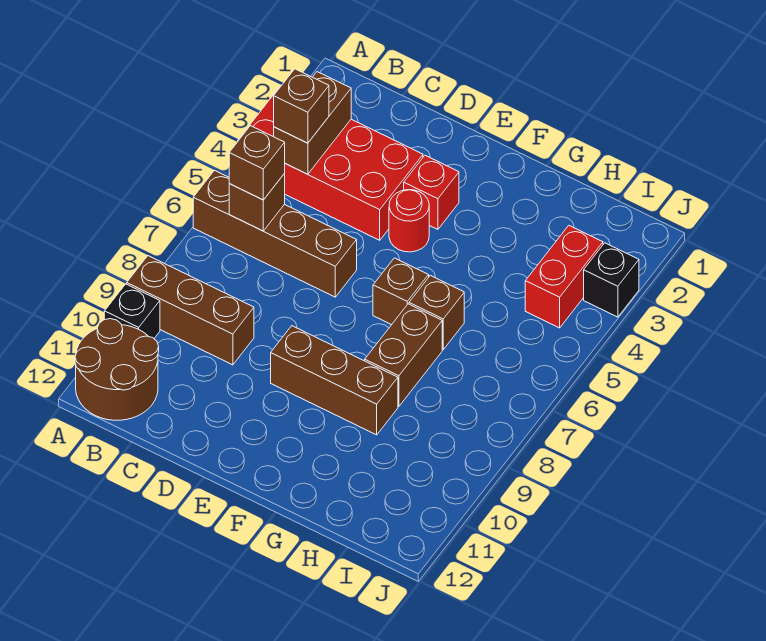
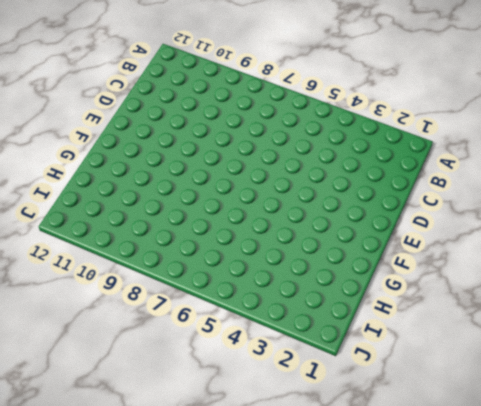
none -> red brick A3:D4 level 1
none -> brown brick A6:D6 level 1
none -> brown brick A9:C9 level 1

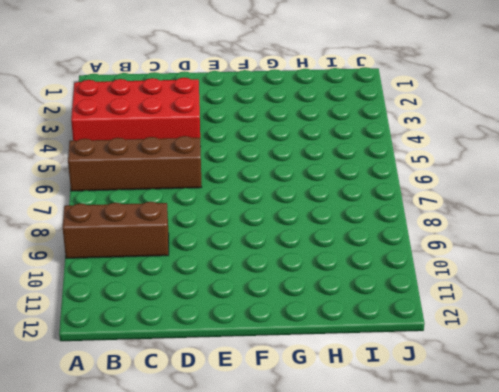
none -> black brick A10 level 1
none -> brown round brick A11:B12 level 1
none -> red brick E3 level 1

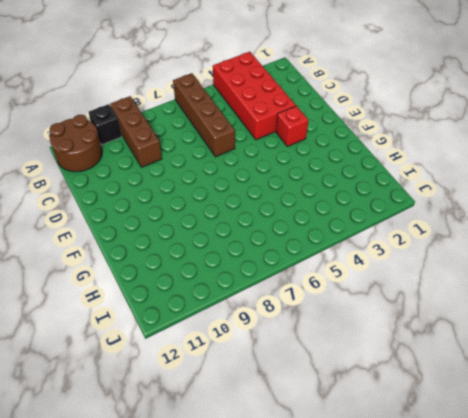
none -> red round brick E4 level 1
none -> brown brick E9:G9 level 1
none -> brown brick F6 level 1

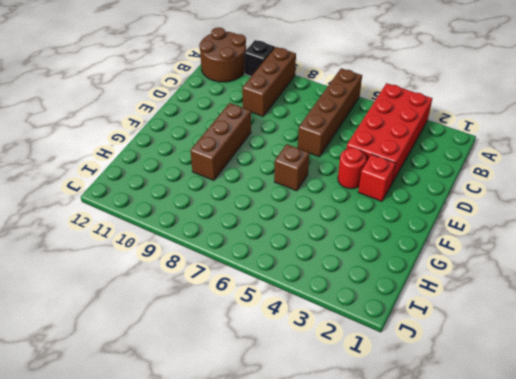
none -> brown brick G6 level 1
none -> brown brick G7:G8 level 1
none -> red brick I3:I4 level 1

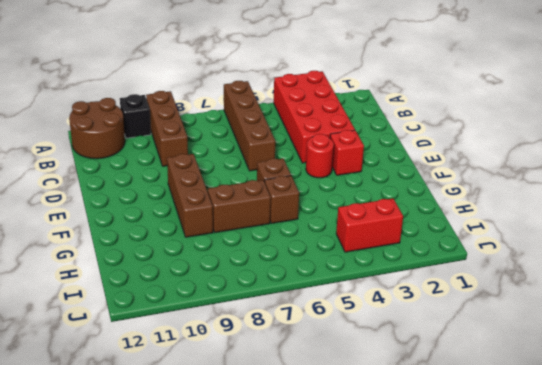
none -> black brick J3 level 1
none -> brown brick B3:B4 level 2
none -> brown brick B6 level 2

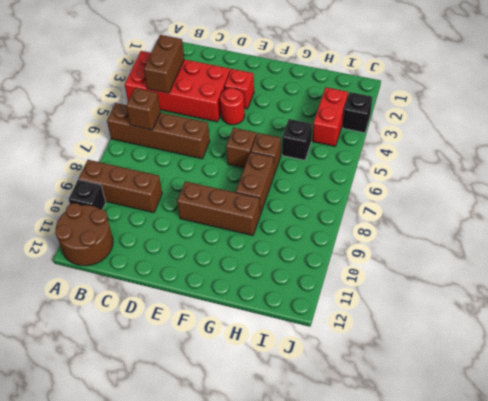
black brick H5 level 1 -> none
none -> brown brick B4 level 3
none -> brown brick B6 level 3

